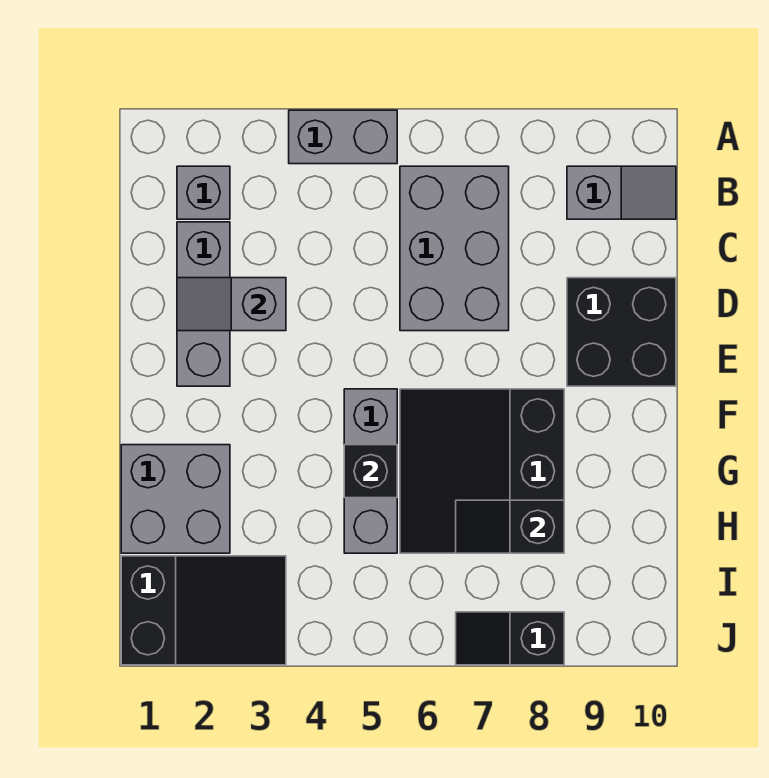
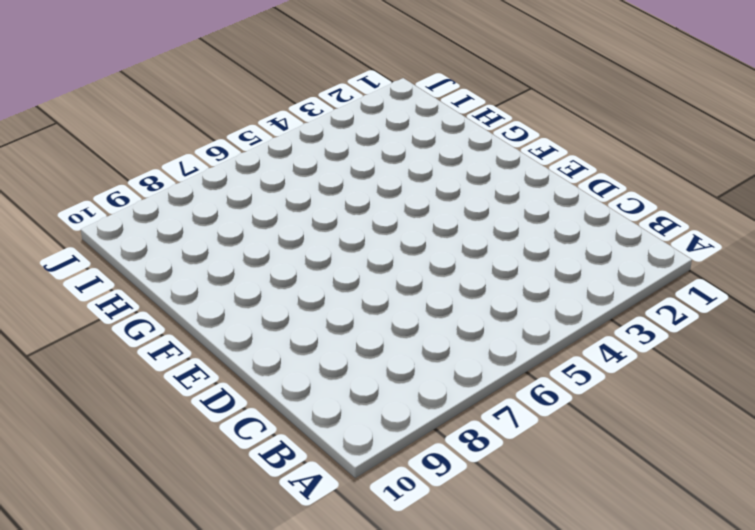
none -> grey brick A4:A5 level 1
none -> grey brick B2 level 1
none -> grey brick B6:D7 level 1

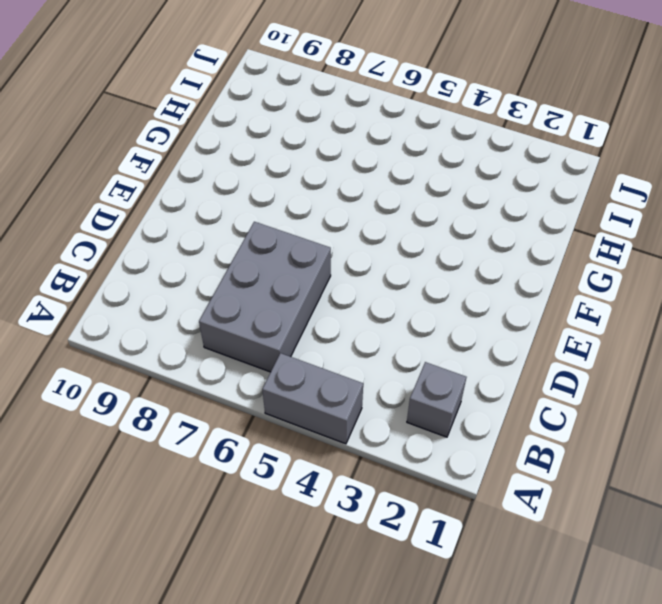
none -> grey slope B9:B10 level 1 top 9
none -> grey brick C2:E2 level 1
none -> black brick D9:E10 level 1

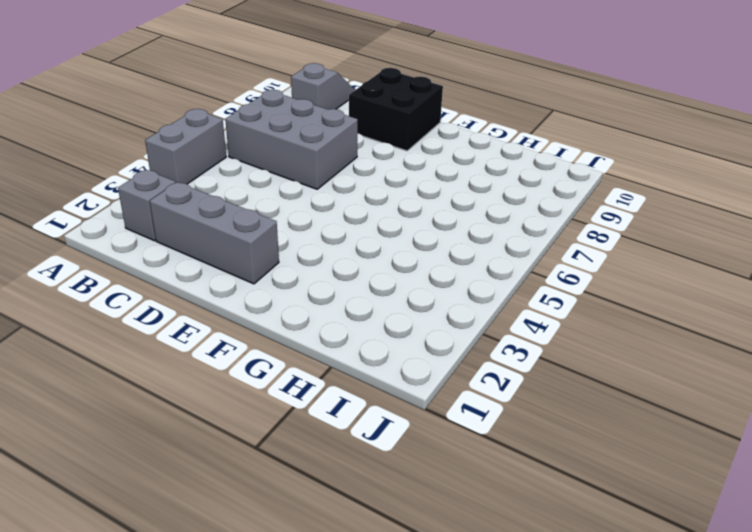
none -> grey brick F5:H5 level 1
none -> black slope F6:H8 level 1 top 8
none -> grey brick G1:H2 level 1

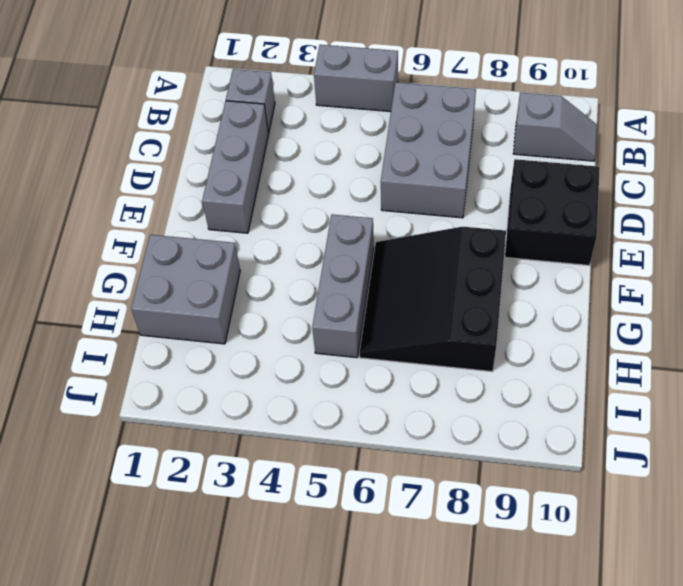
none -> black slope I1:J3 level 1 top 1
none -> black slope J7:J8 level 1 top 8
none -> grey slope D2:D3 level 2 top 3

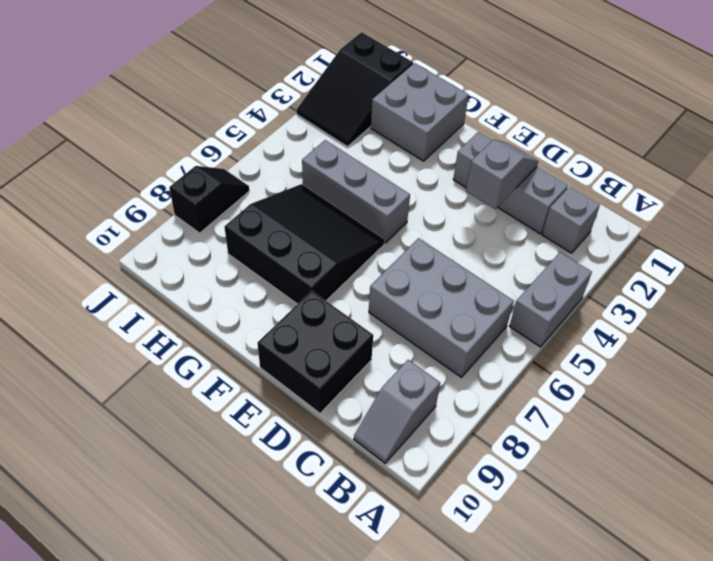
none -> black brick G5 level 2
none -> black slope H7:H8 level 2 top 8

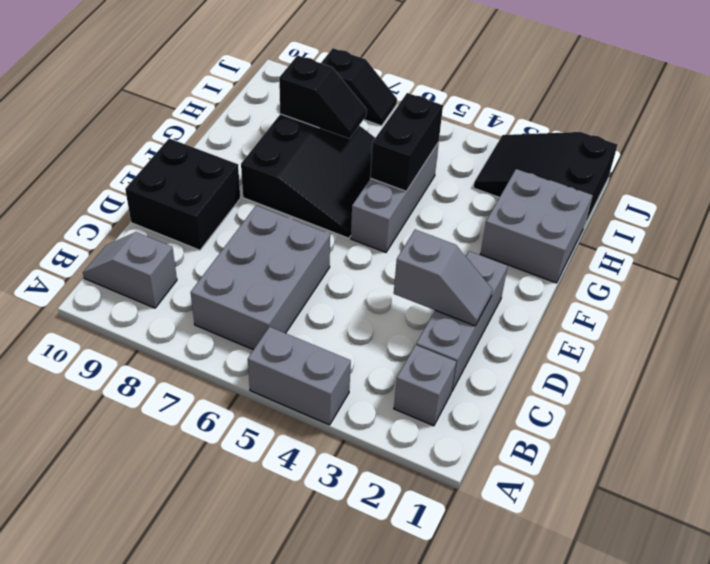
black brick G5:H5 level 2 -> black brick G5 level 2

